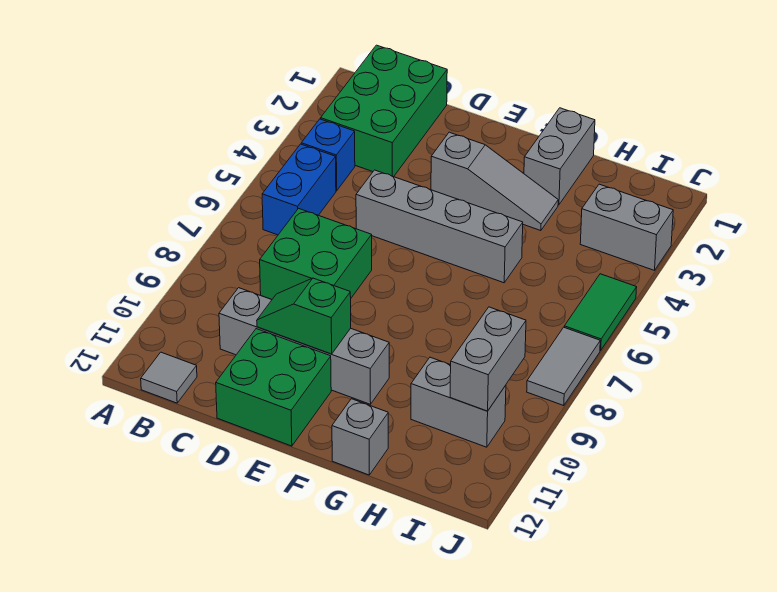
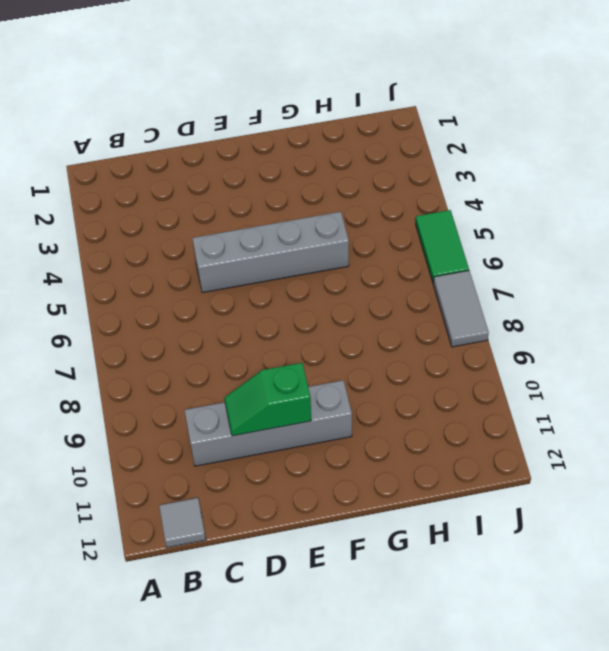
none -> green brick B1:C3 level 1
none -> blue brick B4 level 1
none -> blue brick B5:B6 level 1

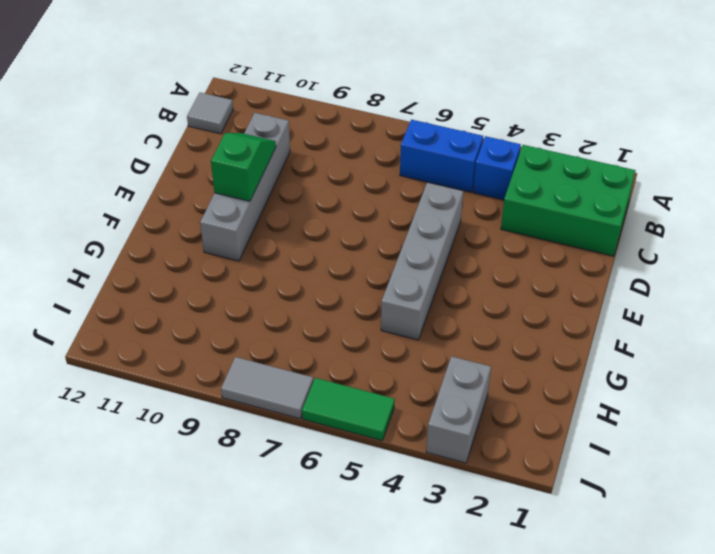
none -> green brick C7:D8 level 1
none -> green brick D11:E12 level 1
none -> grey slope E3:G3 level 1 top E

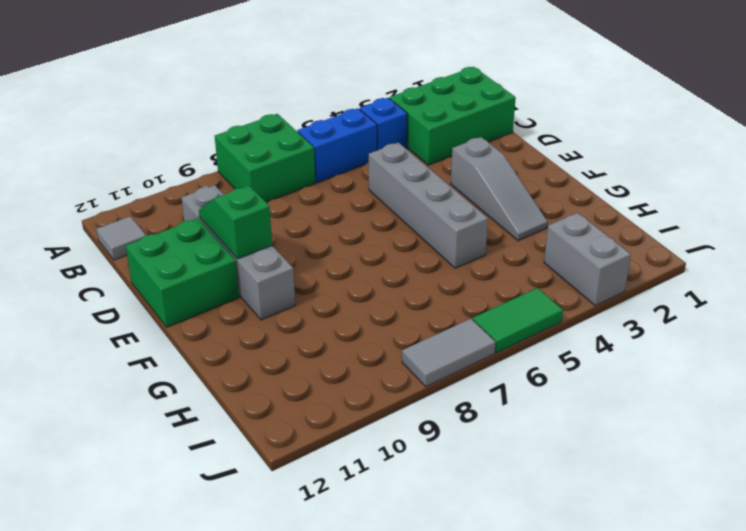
green brick A7:B8 level 1 -> green brick C7:D8 level 1
none -> grey brick G1:G2 level 1
none -> grey brick G12 level 1
none -> grey brick H10:I10 level 1

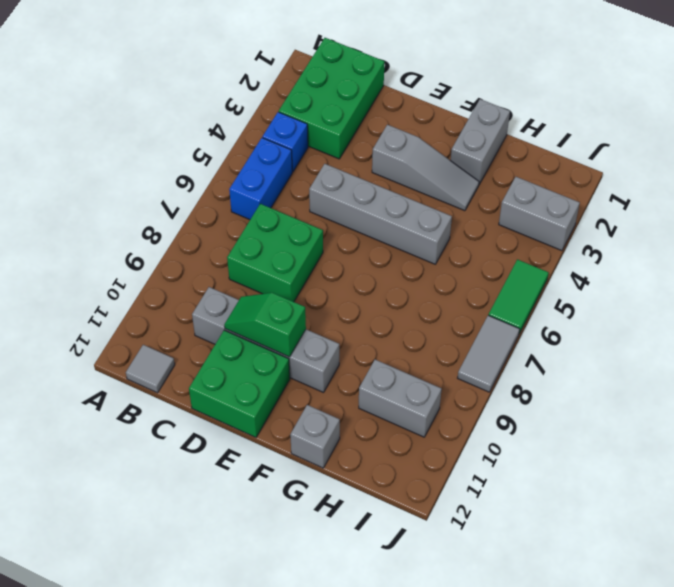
none -> grey brick I9:I10 level 2

